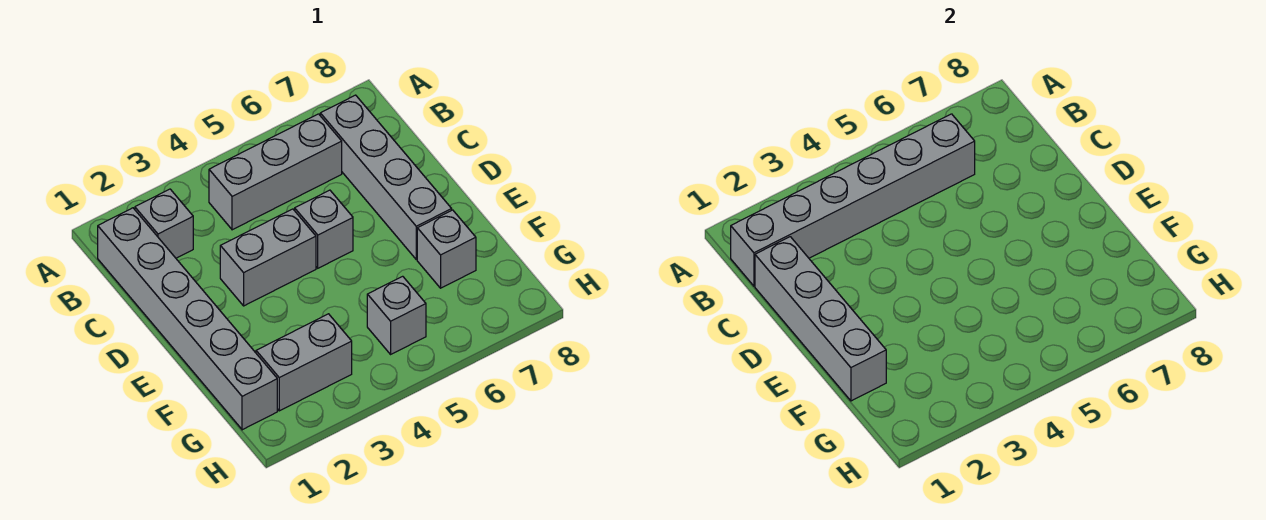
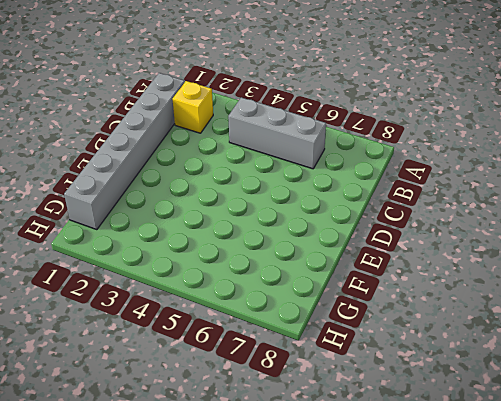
yellow brick B2 level 1 -> grey brick B2 level 1
none -> grey brick B7:E7 level 1
none -> grey brick D3:D4 level 1

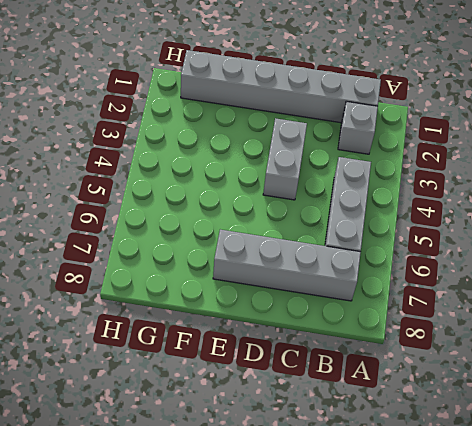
none -> grey brick D5 level 1
none -> grey brick F7 level 1

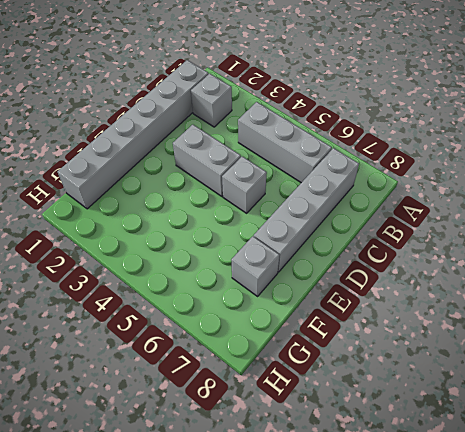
none -> grey brick G2:G3 level 1
none -> grey brick G5 level 1

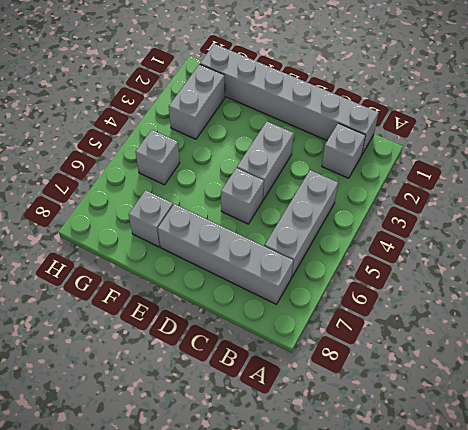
none -> grey brick B1:B6 level 2
none -> grey brick C1:F1 level 2

